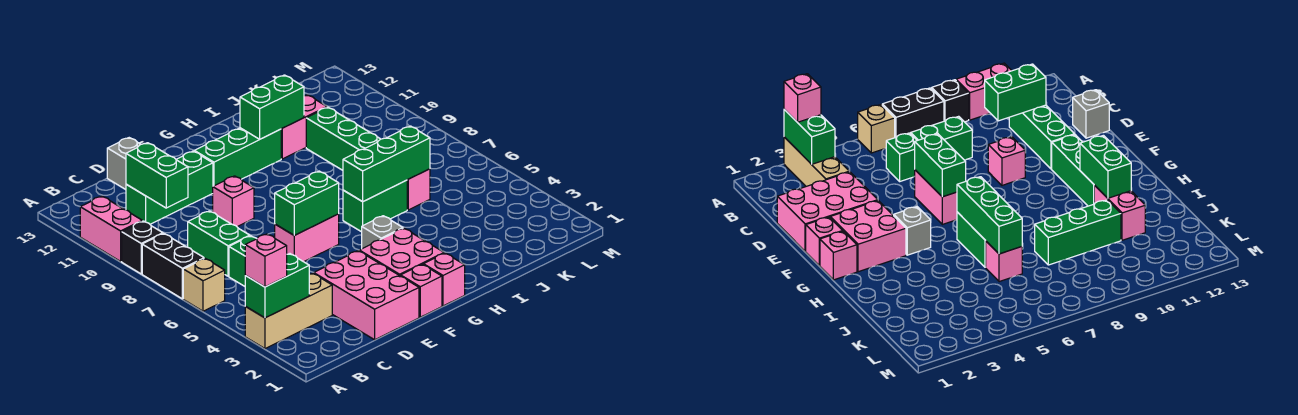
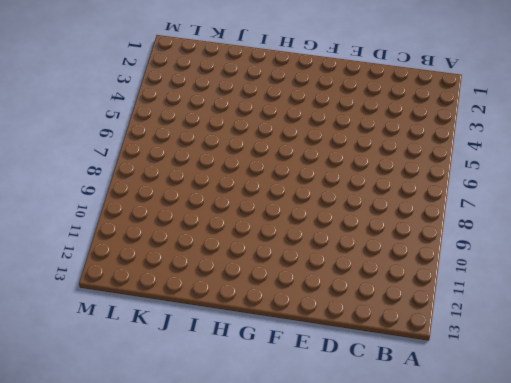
none -> tan brick A3:C3 level 1
none -> tan brick A6 level 1
none -> black brick A7:A8 level 1

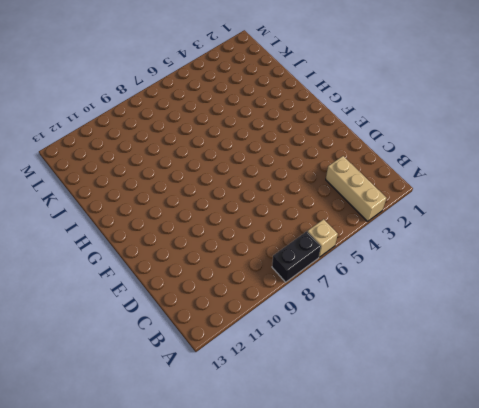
none -> black brick A9 level 1
none -> pink brick A10:A11 level 1
none -> green brick C6 level 1

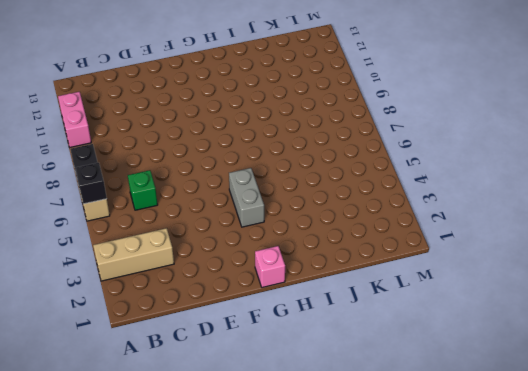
black brick A6 level 2 -> black brick A9 level 1
grey brick G4:G5 level 1 -> grey brick G4 level 1
none -> green brick C7:C8 level 1
none -> green brick C11:E11 level 1
none -> pink brick D1:E3 level 1

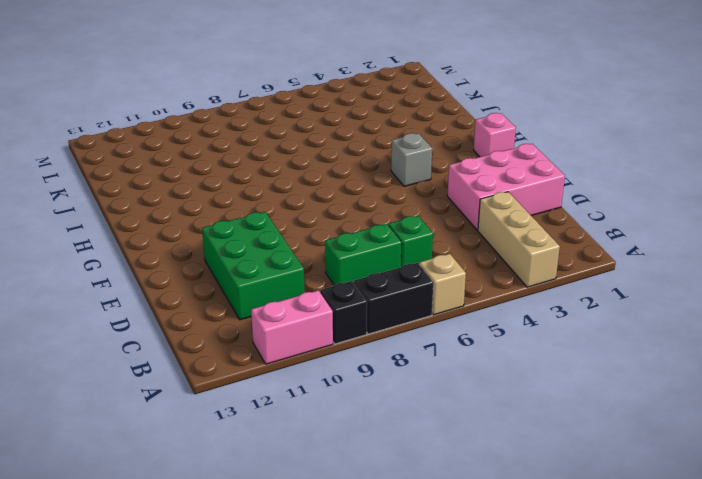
green brick C10:E11 level 1 -> green brick C11:E11 level 1
none -> grey brick D13 level 1
none -> pink brick E6:F6 level 1
none -> pink brick E9 level 1

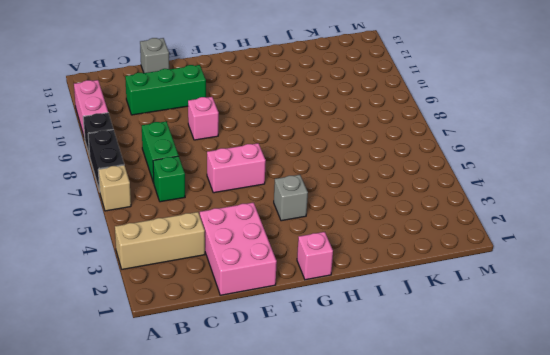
none -> pink brick F1 level 1
none -> pink brick F2:G3 level 1
none -> green brick F11:H11 level 1

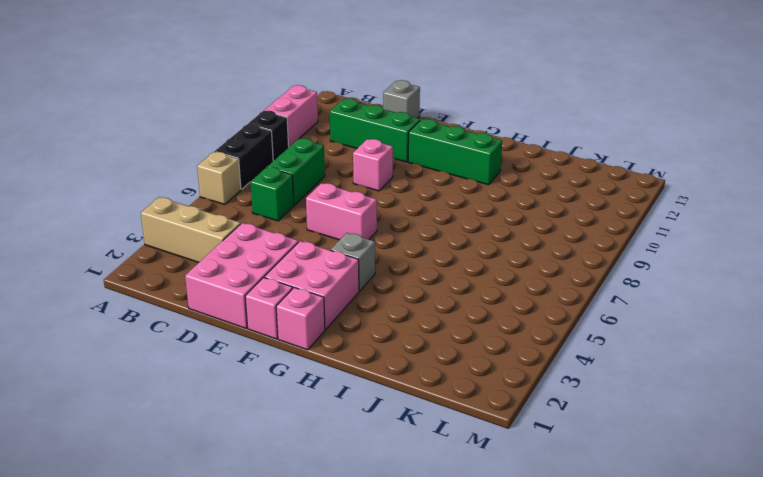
none -> green brick H6:I6 level 1
none -> pink brick I11:J11 level 1
none -> pink brick J6 level 1

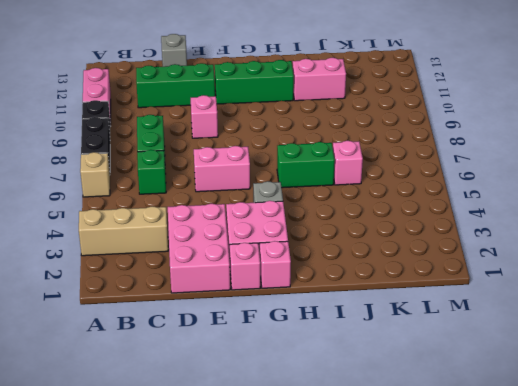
none -> green brick J8:J10 level 1
none -> green brick A3:B3 level 2
none -> green brick C10:C11 level 2

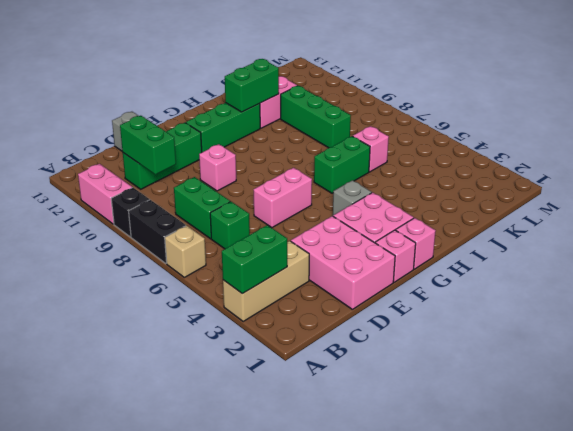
none -> green brick E6:F6 level 2
none -> green brick H6:J6 level 2
none -> pink brick A3 level 3

